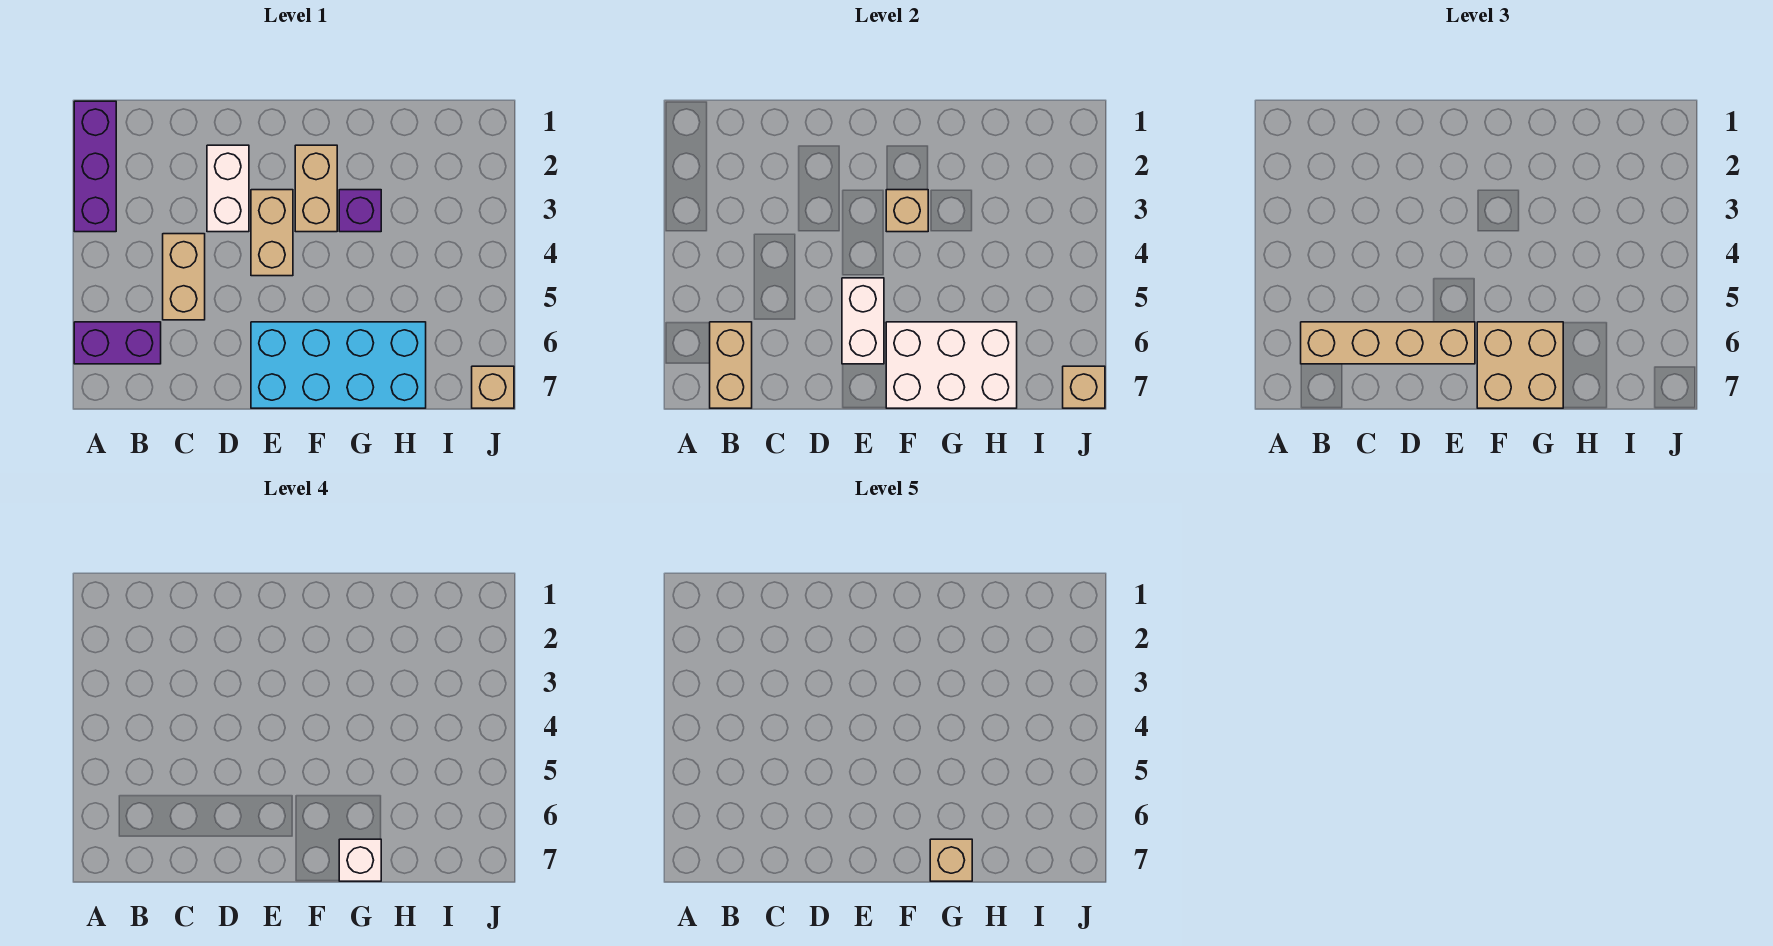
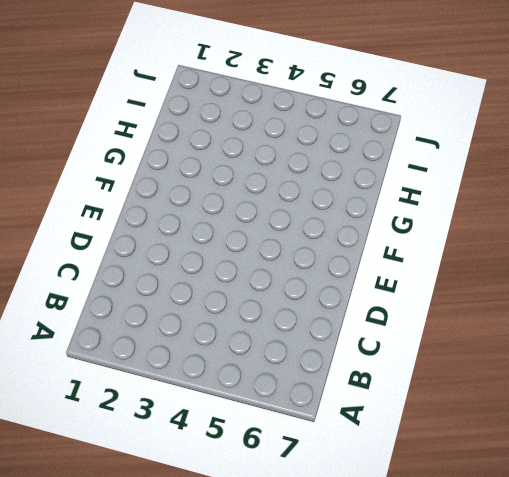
none -> purple brick A1:A3 level 1
none -> purple brick A6:B6 level 1
none -> tan brick C4:C5 level 1

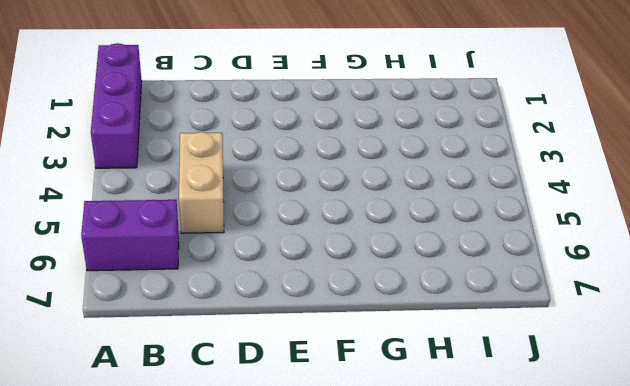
none -> white brick D2:D3 level 1
none -> tan brick E3:E4 level 1
none -> cyan brick E6:H7 level 1

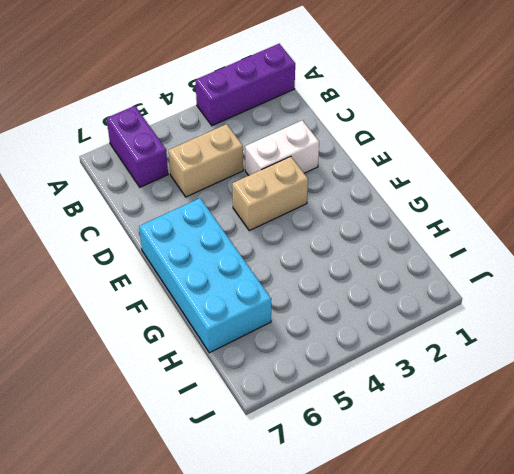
none -> tan brick F2:F3 level 1
none -> purple brick G3 level 1
none -> tan brick J7 level 1

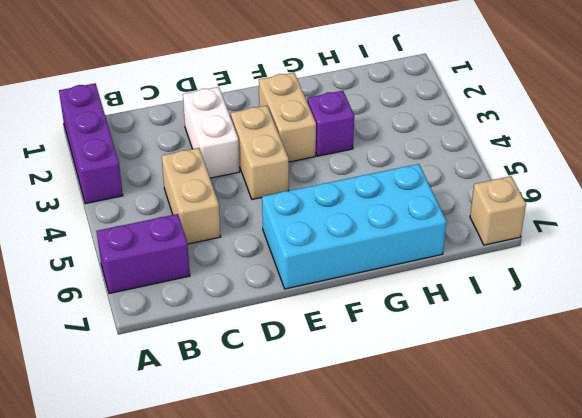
none -> tan brick B6:B7 level 2
none -> white brick E5:E6 level 2
none -> tan brick F3 level 2

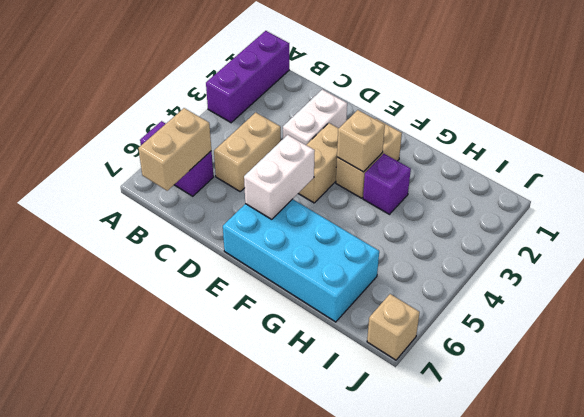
none -> white brick F6:H7 level 2
none -> tan brick J7 level 2
none -> tan brick B6:E6 level 3

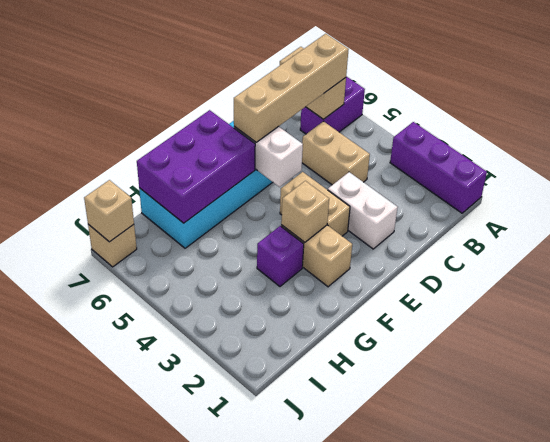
purple brick F6:H7 level 2 -> white brick F6:H7 level 2
none -> tan brick F6:G7 level 3
none -> white brick G7 level 4
none -> tan brick G7 level 5

